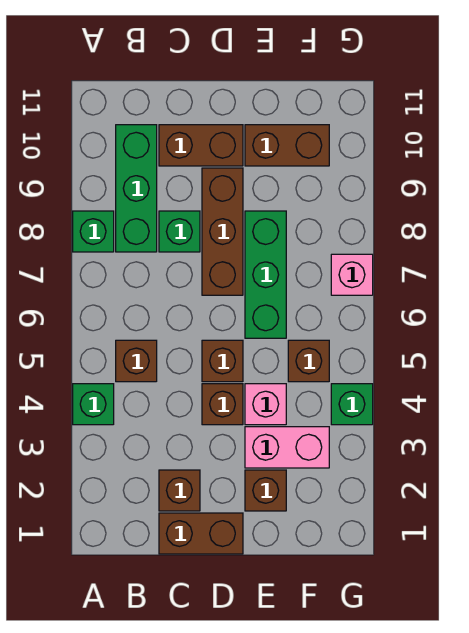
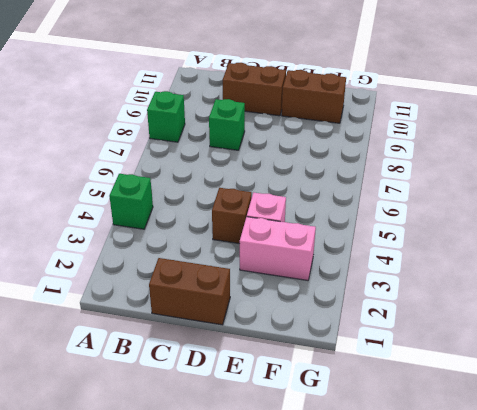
none -> brown brick B5 level 1
none -> green brick B8:B10 level 1
none -> brown brick C2 level 1

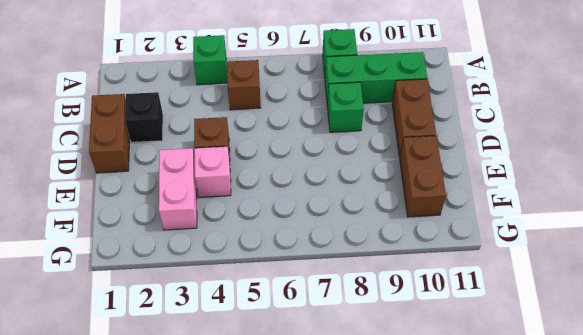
black brick C2 level 1 -> brown brick C2 level 1
none -> brown brick D5 level 1
none -> brown brick D7:D9 level 1
none -> brown brick E2 level 1

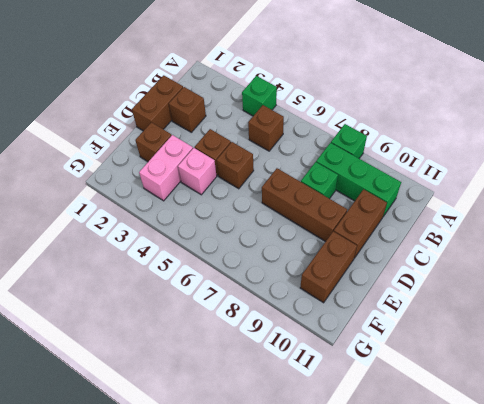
none -> green brick E6:E8 level 1
none -> brown brick F5 level 1
none -> green brick G4 level 1

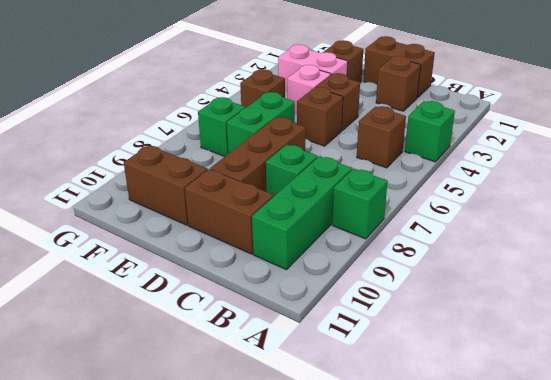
green brick E6:E7 level 1 -> green brick E6:E8 level 1
green brick F7 level 1 -> green brick G4 level 1
none -> pink brick G7 level 1

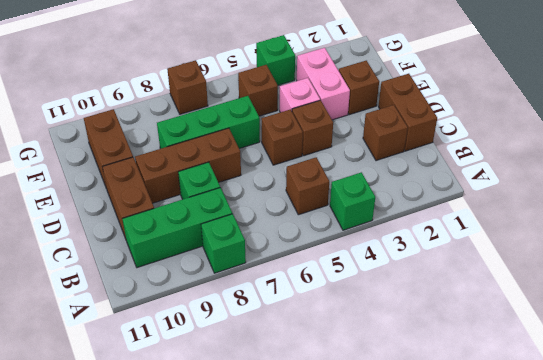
brown brick G7 level 1 -> pink brick G7 level 1

